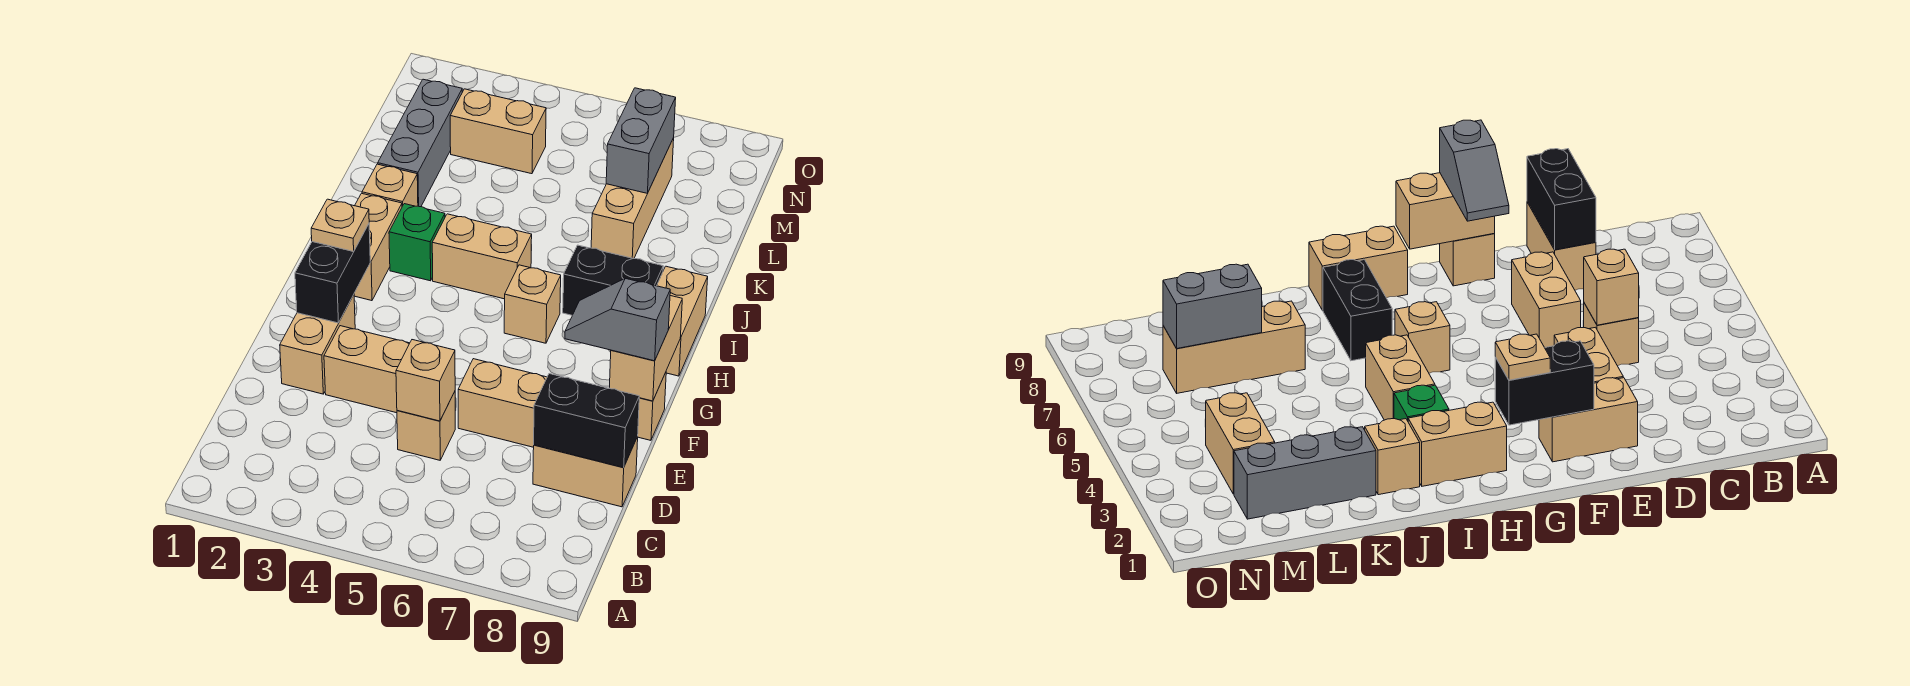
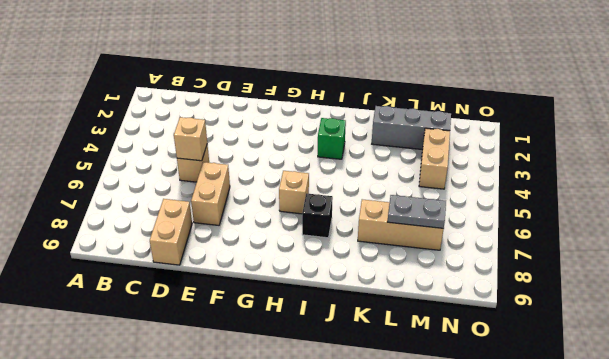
black brick I7 level 1 -> black brick I7:I8 level 1
grey plate L7:M7 level 2 -> grey brick L7:M7 level 2
none -> tan brick E2:F2 level 1
none -> tan brick E3:E4 level 1
none -> tan brick F9 level 1

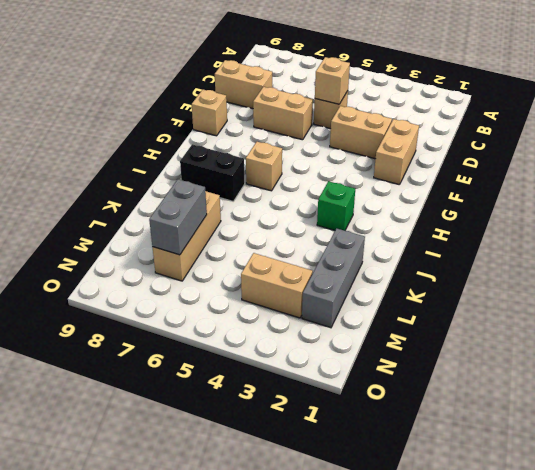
none -> tan brick H2:I2 level 1
none -> tan brick H9:I9 level 1
none -> tan brick I4:I5 level 1

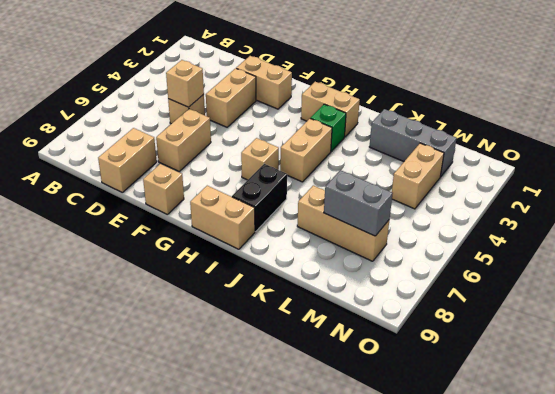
none -> tan brick J2 level 1
none -> black brick D8:D9 level 2
none -> black brick F2:G2 level 2

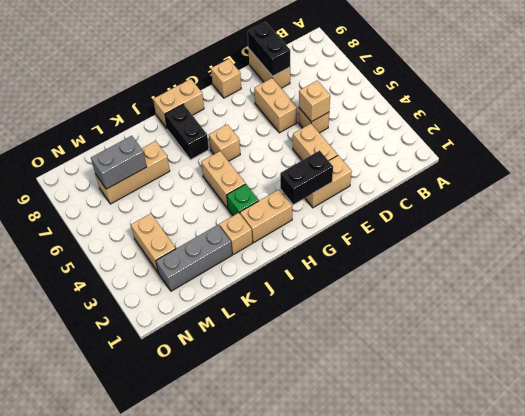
none -> tan brick F9:G9 level 2
none -> grey slope F8:F9 level 3 top 9
none -> tan plate G2 level 3

